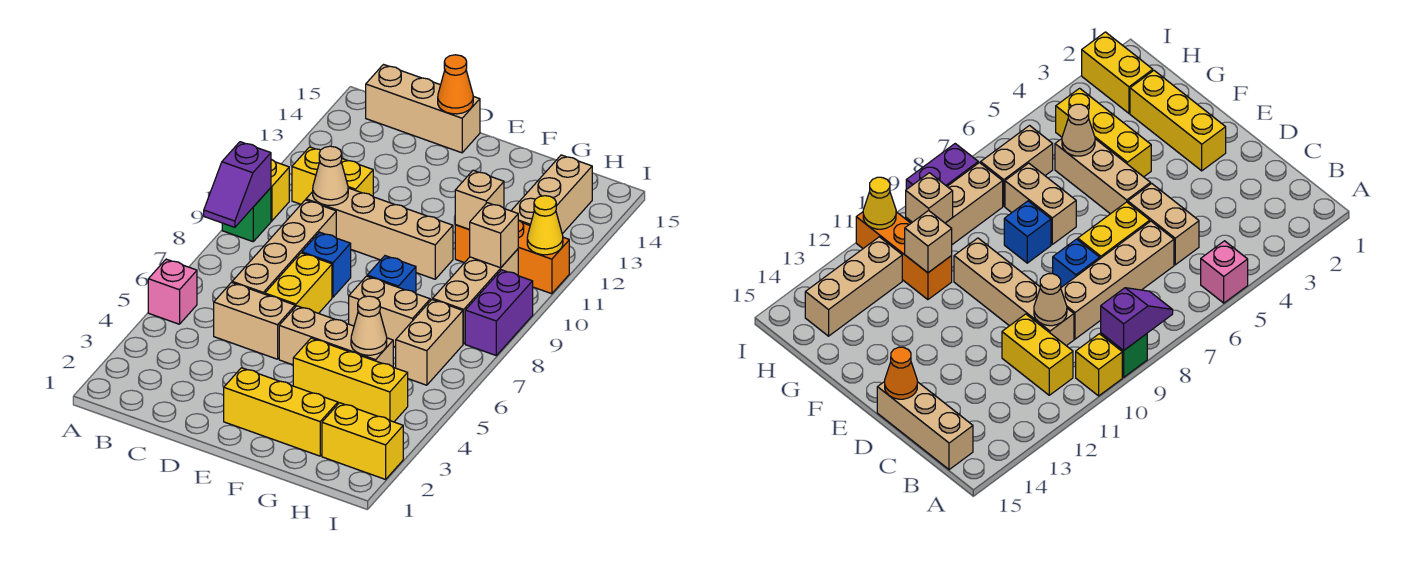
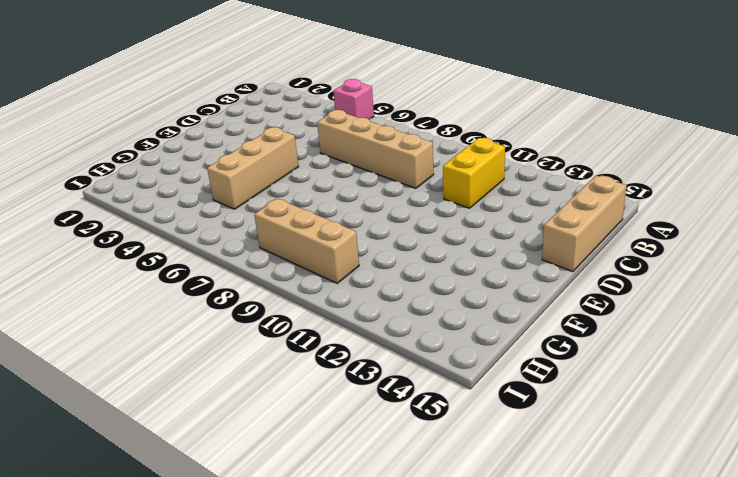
none -> green brick A9 level 1
none -> yellow brick A10 level 1
none -> tan brick C5:D5 level 1

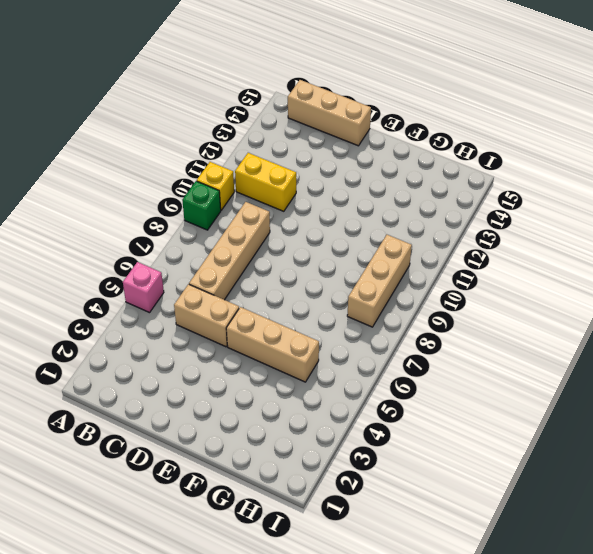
none -> tan brick C10:F10 level 1
none -> yellow brick D6:D7 level 1
none -> blue brick D8 level 1

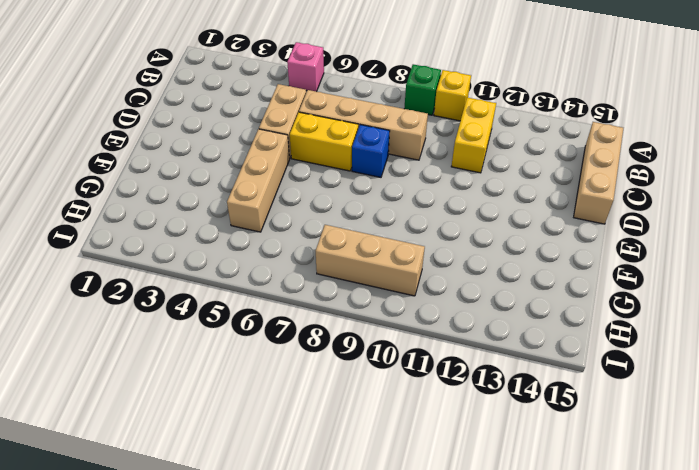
none -> tan brick C10:F10 level 1
none -> yellow brick E2:G2 level 1
none -> yellow brick F4:H4 level 1

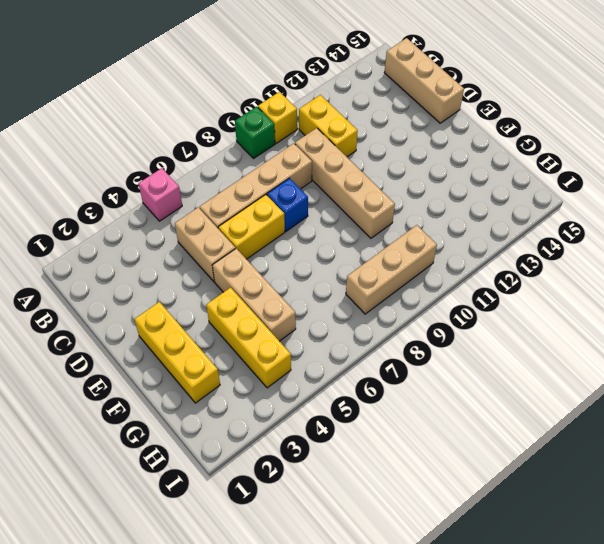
none -> tan brick F7:G7 level 1
none -> blue brick F8 level 1
none -> orange brick G11:I11 level 1

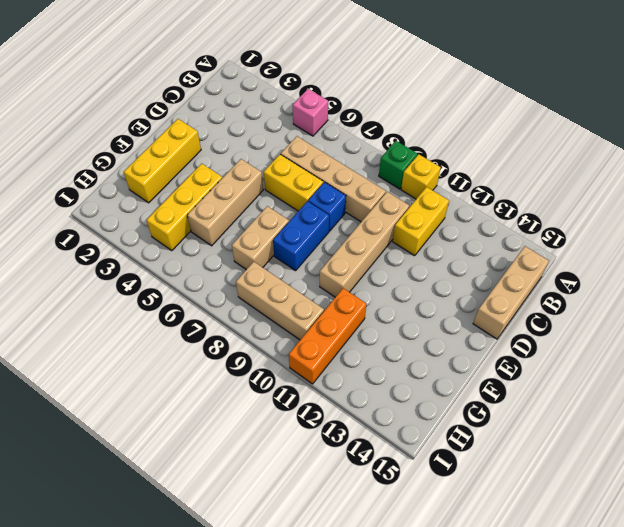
blue brick E8:F8 level 1 -> blue brick F8 level 1
none -> tan brick C5:D5 level 1
none -> yellow brick H2:I2 level 1
none -> tan brick H6:H7 level 1

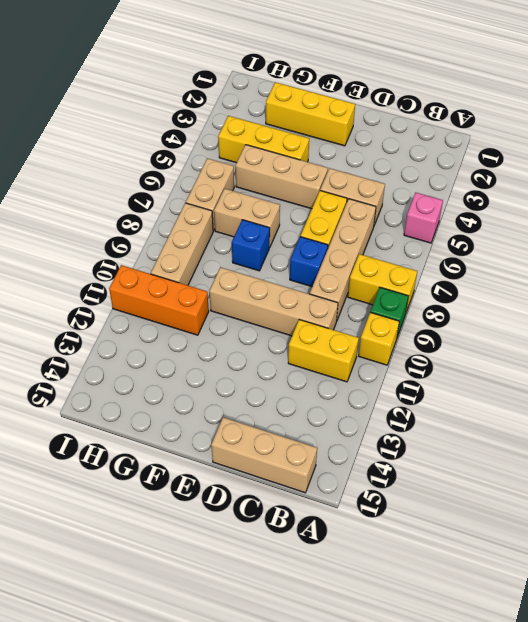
yellow brick A8:B8 level 1 -> yellow brick H2:I2 level 1
none -> tan brick H12:H14 level 1
none -> purple brick I8:I9 level 1
none -> purple slope A8:A9 level 2 top 9

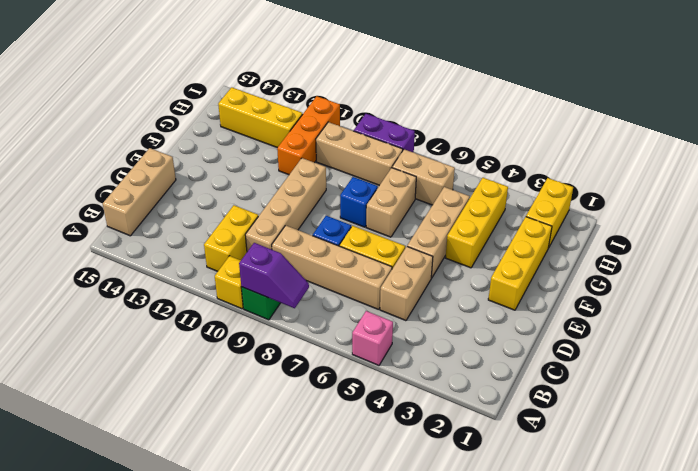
yellow brick H12:H14 level 1 -> tan brick H12:H14 level 1
none -> tan cone C10 level 2
none -> orange cone D15 level 2
none -> tan cone G5 level 2

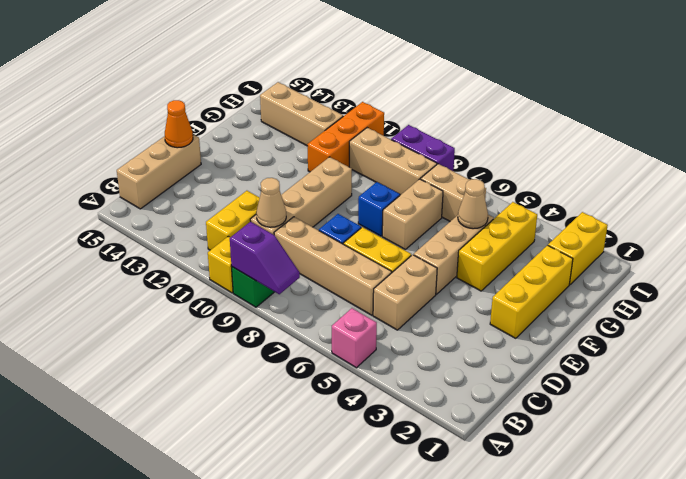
none -> tan brick G11 level 2
none -> tan brick H10 level 2
none -> yellow cone I11 level 2

